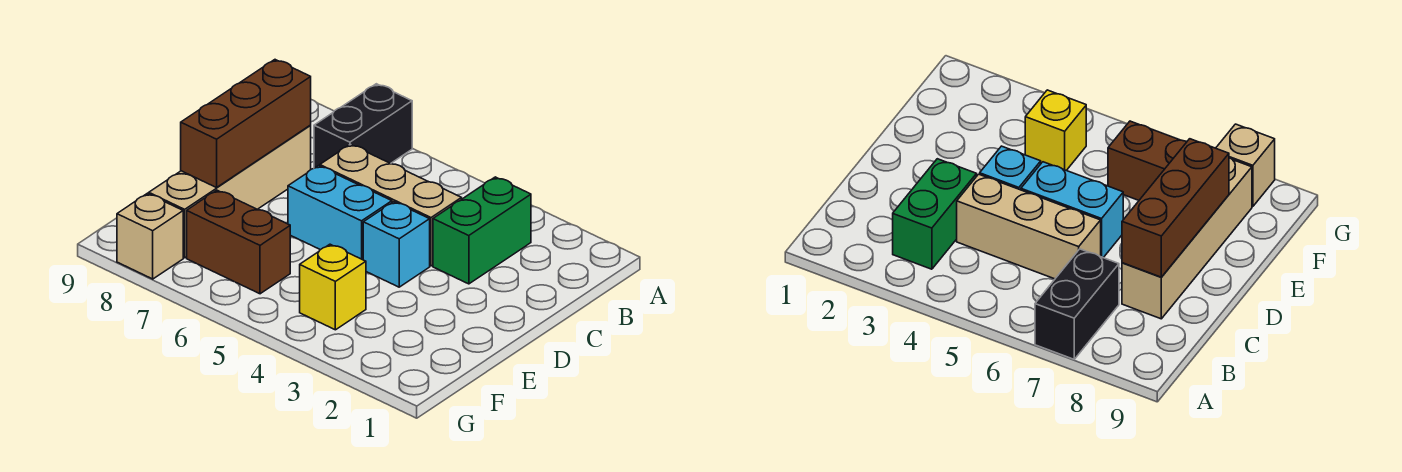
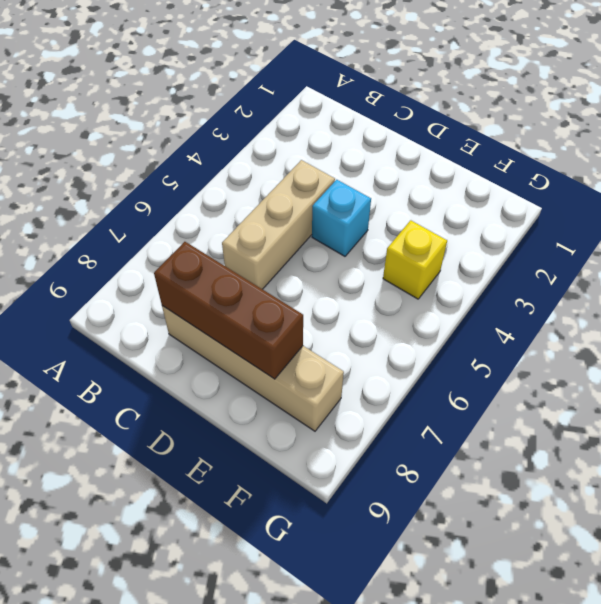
none -> black brick A7:B7 level 1
none -> green brick B3:C3 level 1

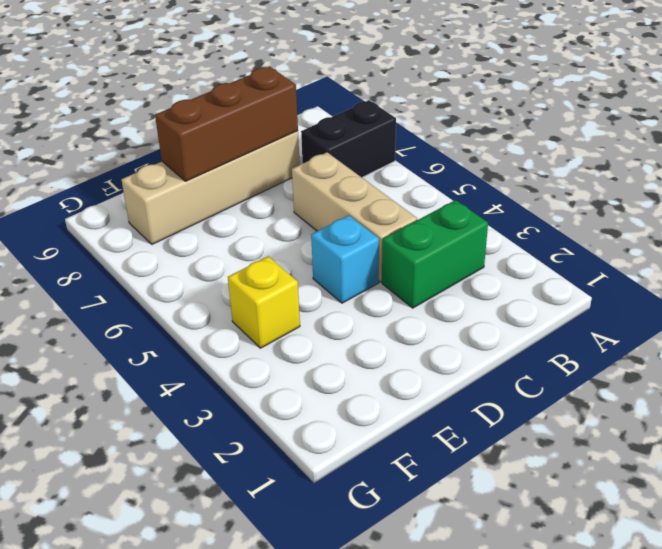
none -> cyan brick D5:D6 level 1
none -> brown brick F6:F7 level 1

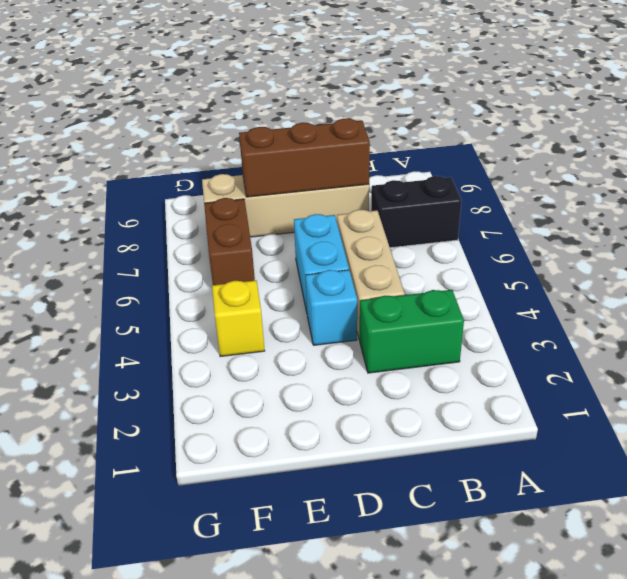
none -> tan brick G8 level 1

